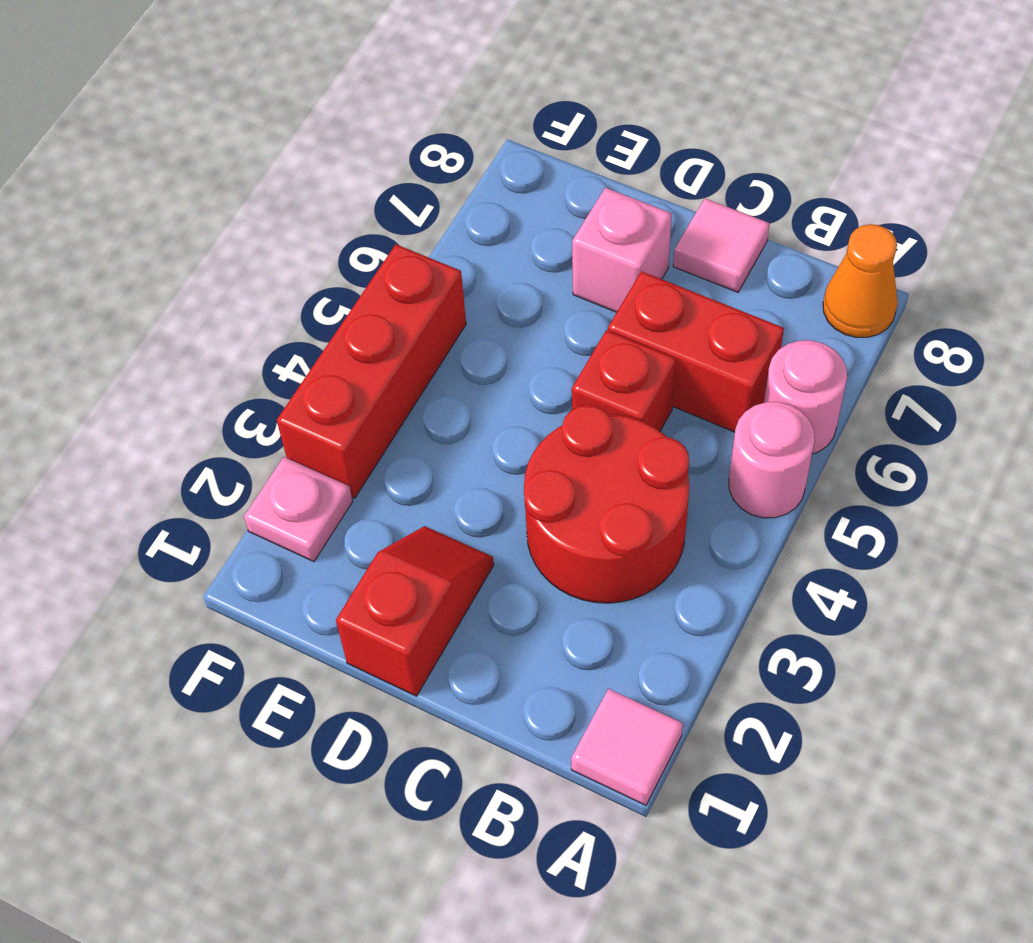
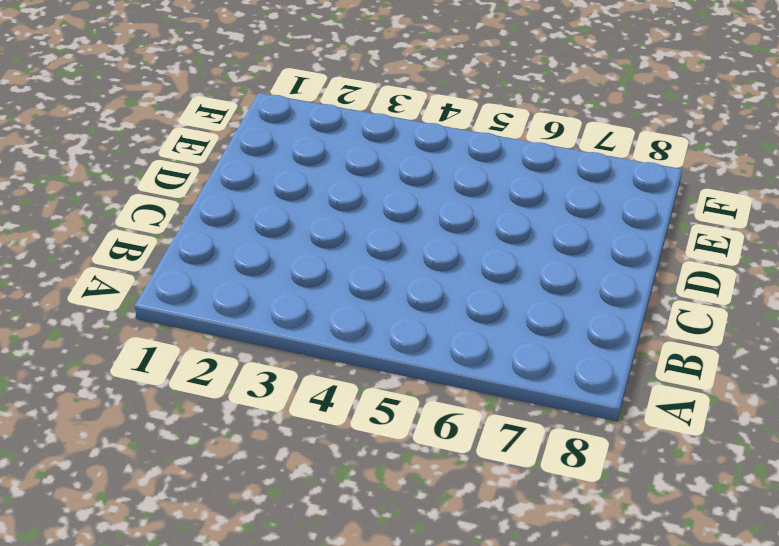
none -> pink tile A1 level 1
none -> pink round brick A5 level 1
none -> pink round brick A6 level 1

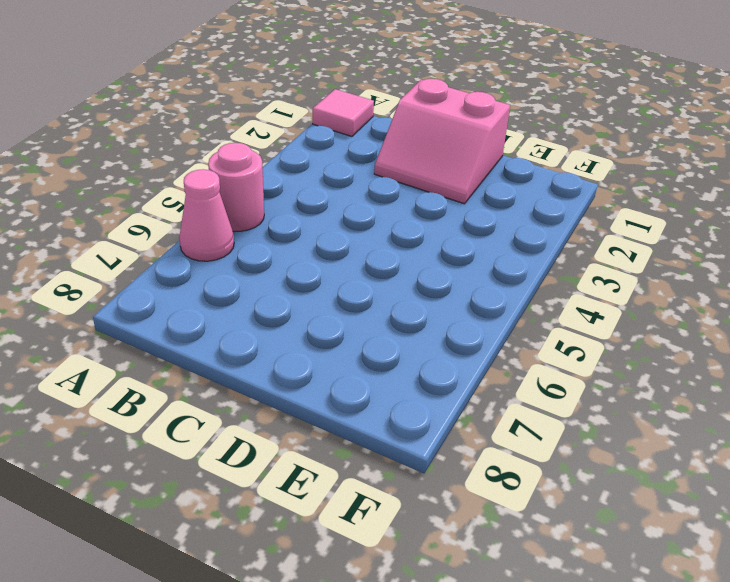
pink cone A6 level 1 -> pink round brick A6 level 1
pink slope C1:D2 level 1 top 1 -> red slope D1:D2 level 1 top 1
none -> orange cone A8 level 1
none -> red round brick B3:C4 level 1
none -> red brick B6:C6 level 1

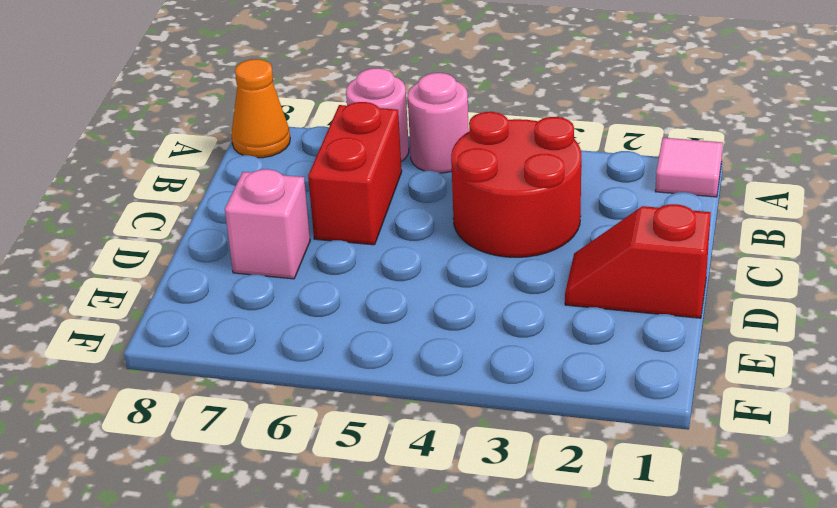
none -> red brick C5 level 1
none -> pink tile C8 level 1
none -> pink plate F2 level 1

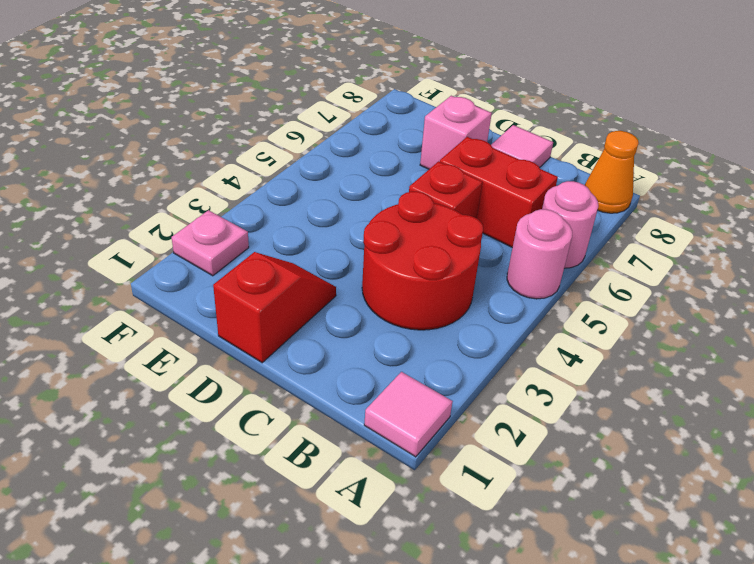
none -> red brick F3:F5 level 1

